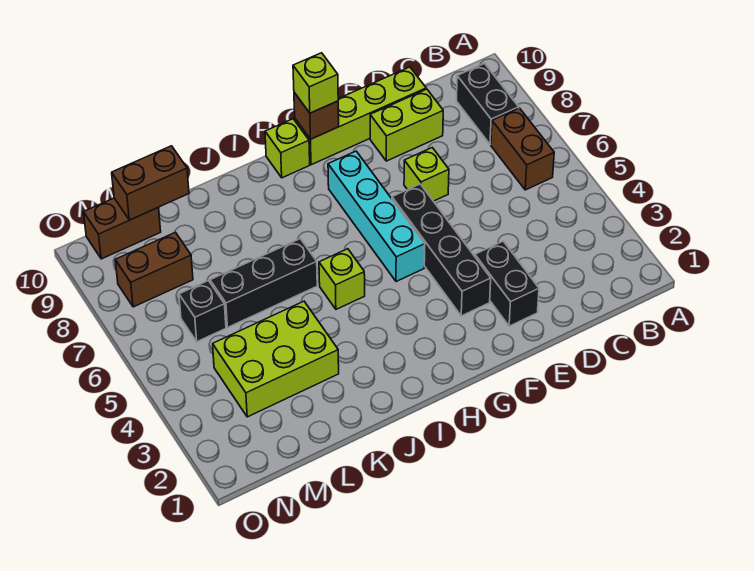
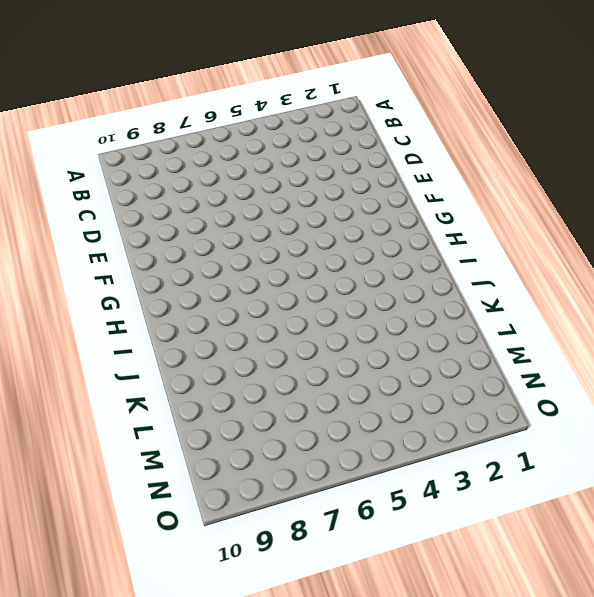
none -> brown brick B6:B7 level 1
none -> black brick B8:B9 level 1
none -> lime brick D9:E9 level 1

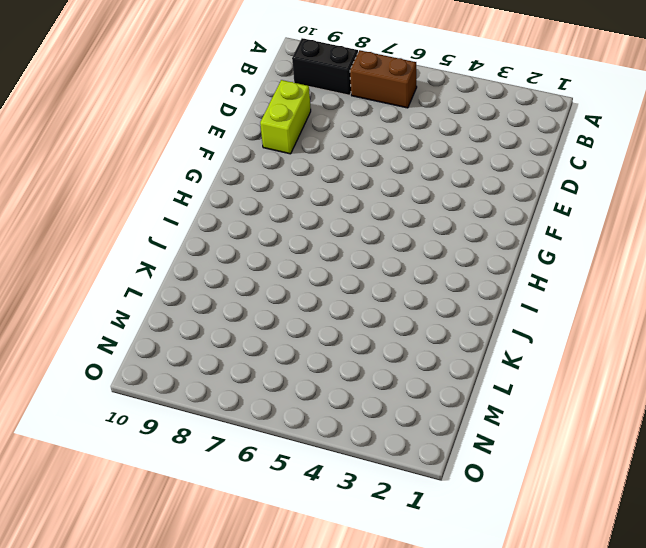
none -> lime brick D10:G10 level 1
none -> black brick E2:E3 level 1
none -> lime brick E7 level 1

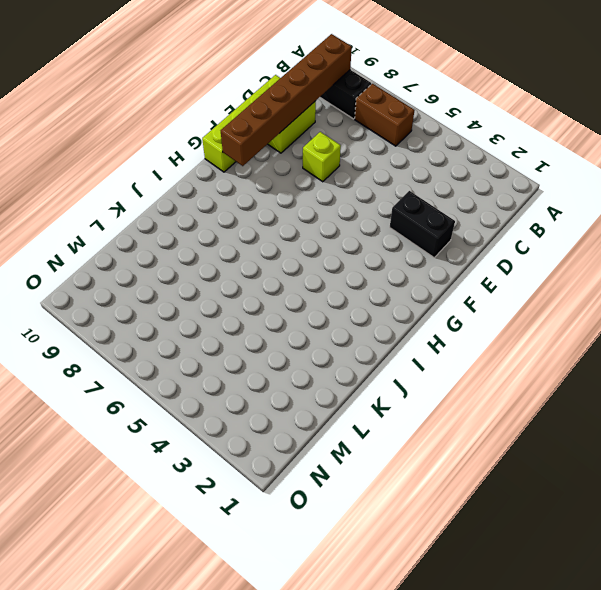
brown brick B9:G9 level 2 -> none
none -> black brick F3:F6 level 1
none -> cyan brick G5:G8 level 1
none -> lime brick H10 level 1

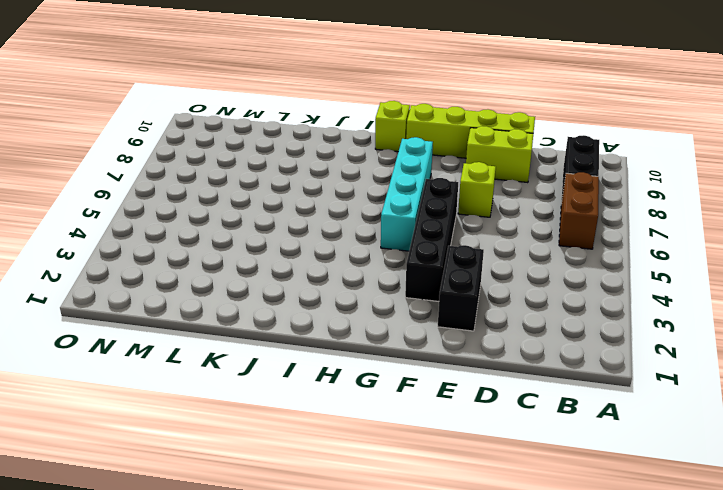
none -> lime brick I5 level 1
none -> black brick J6:L6 level 1
none -> lime brick K3:M4 level 1

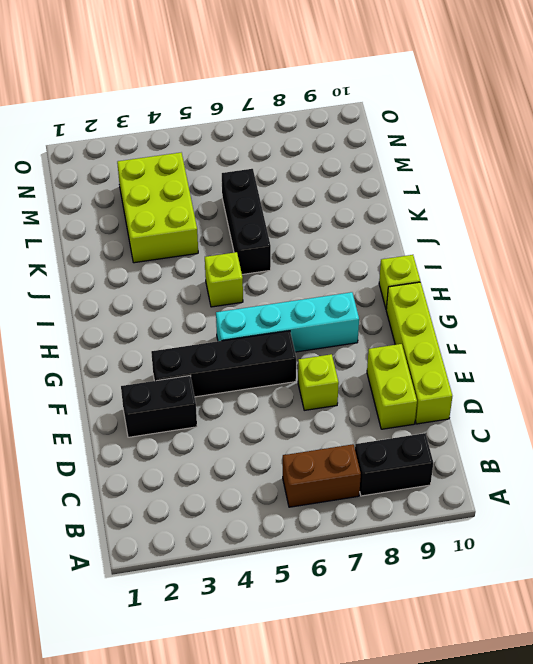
none -> black brick M6 level 1
none -> brown brick M8:N8 level 1
none -> brown brick M10:N10 level 1

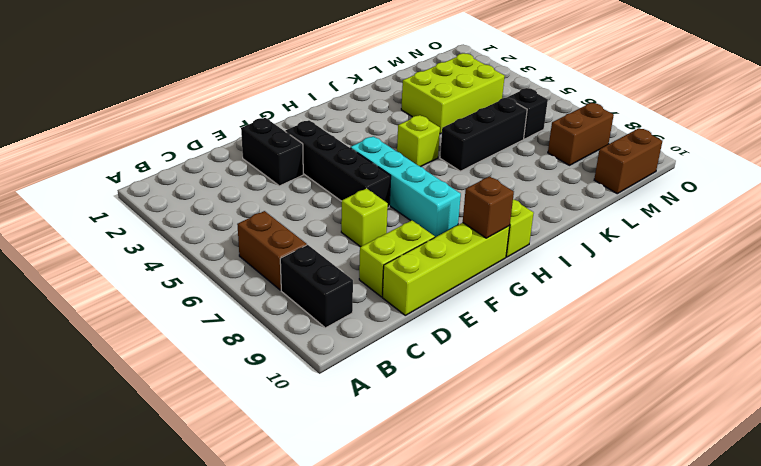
none -> brown brick L10:M10 level 2
none -> lime brick G10 level 3

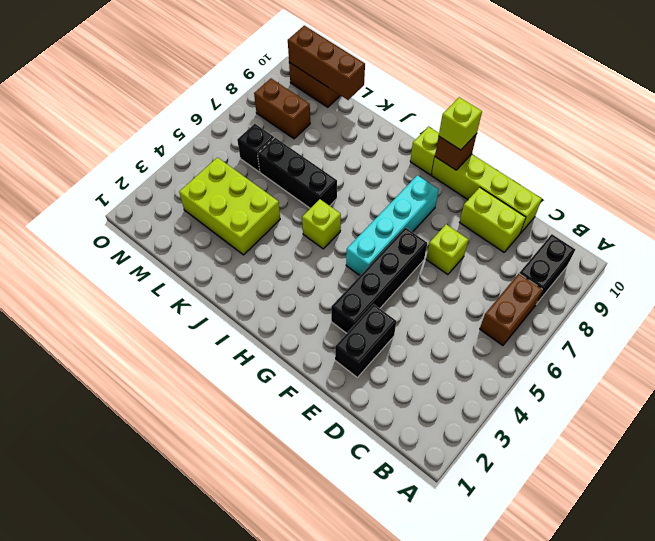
brown brick L10:N10 level 2 -> brown brick L10:M10 level 2

